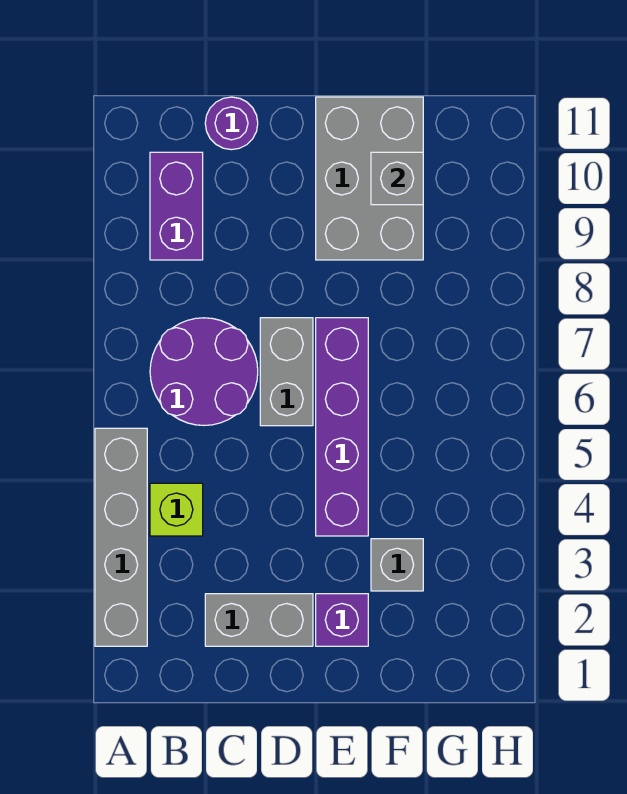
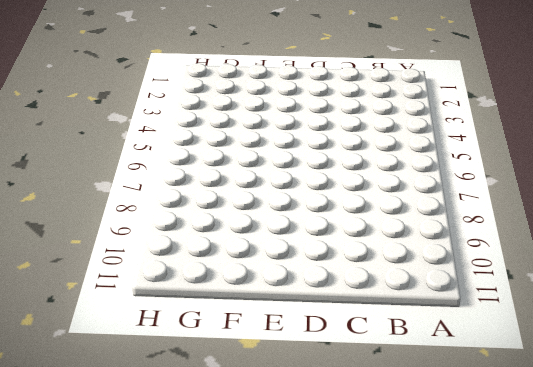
none -> grey brick A2:A5 level 1
none -> lime brick B4 level 1
none -> purple round brick B6:C7 level 1

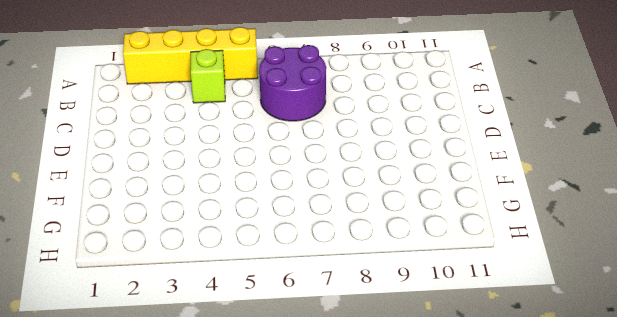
yellow brick A2:A5 level 1 -> grey brick A2:A5 level 1
none -> purple brick B9:B10 level 1
none -> grey brick C2:D2 level 1
none -> purple round brick C11 level 1

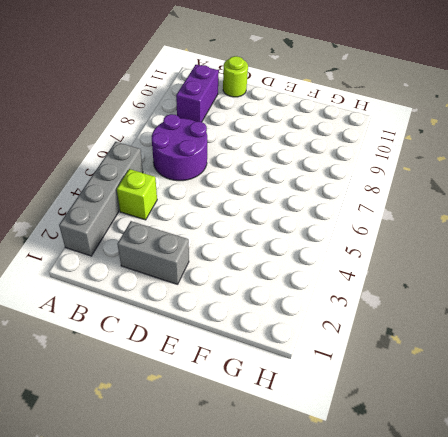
lime round brick C11 level 1 -> purple round brick C11 level 1
none -> grey brick D6:D7 level 1
none -> purple brick E2 level 1
none -> purple brick E4:E7 level 1

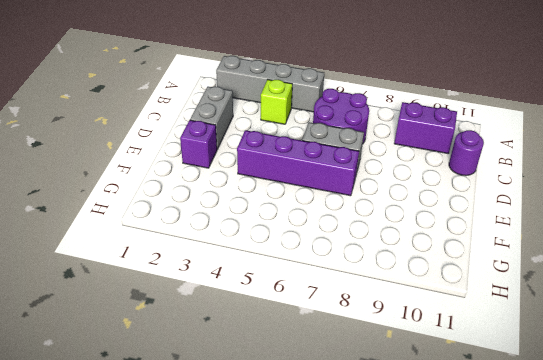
none -> grey brick E9:F11 level 1
none -> grey brick F3 level 1
none -> grey brick F10 level 2

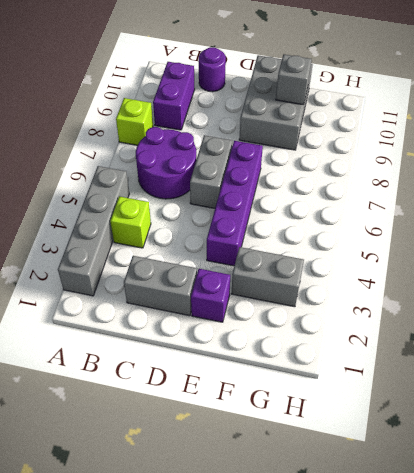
lime brick A8 level 1 -> none
grey brick F3:G3 level 1 -> grey brick F3 level 1

